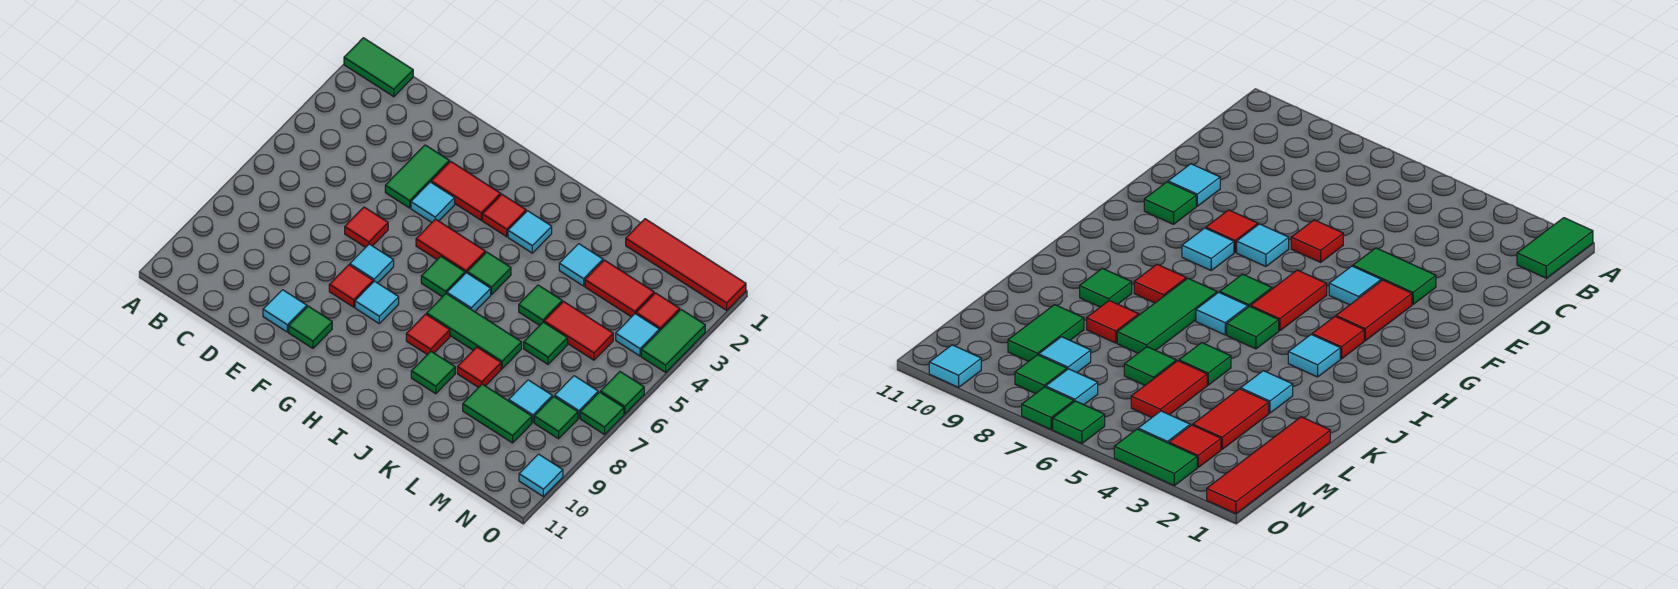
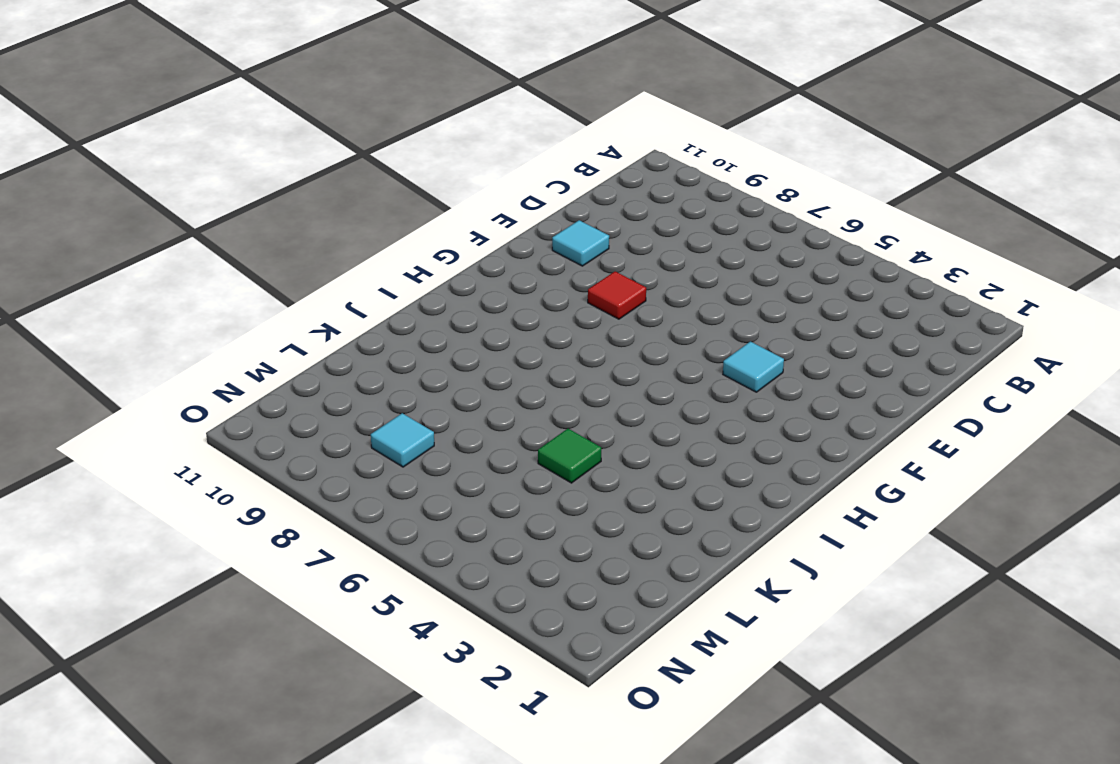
none -> green tile A1:B1 level 1
none -> green tile E3:E4 level 1
none -> red tile E6 level 1
none -> red tile F3:G3 level 1

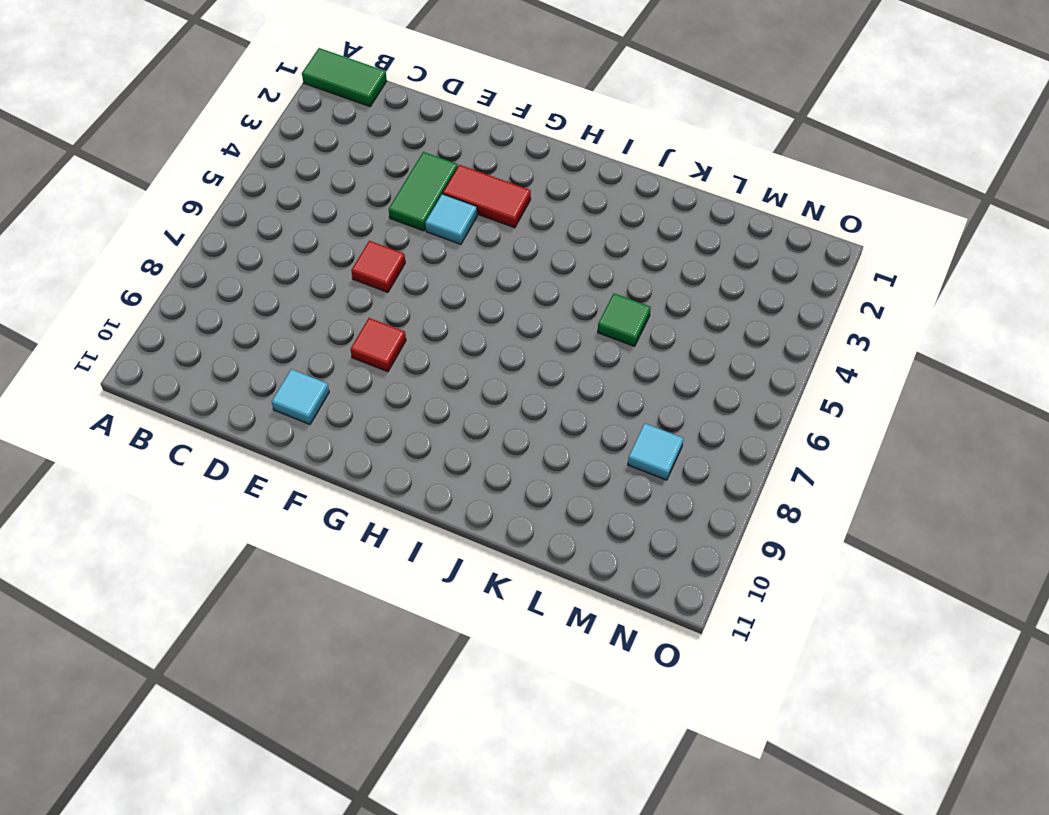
none -> cyan tile F7 level 1
none -> green tile F10 level 1
none -> red tile G5:H5 level 1
none -> cyan tile G8 level 1

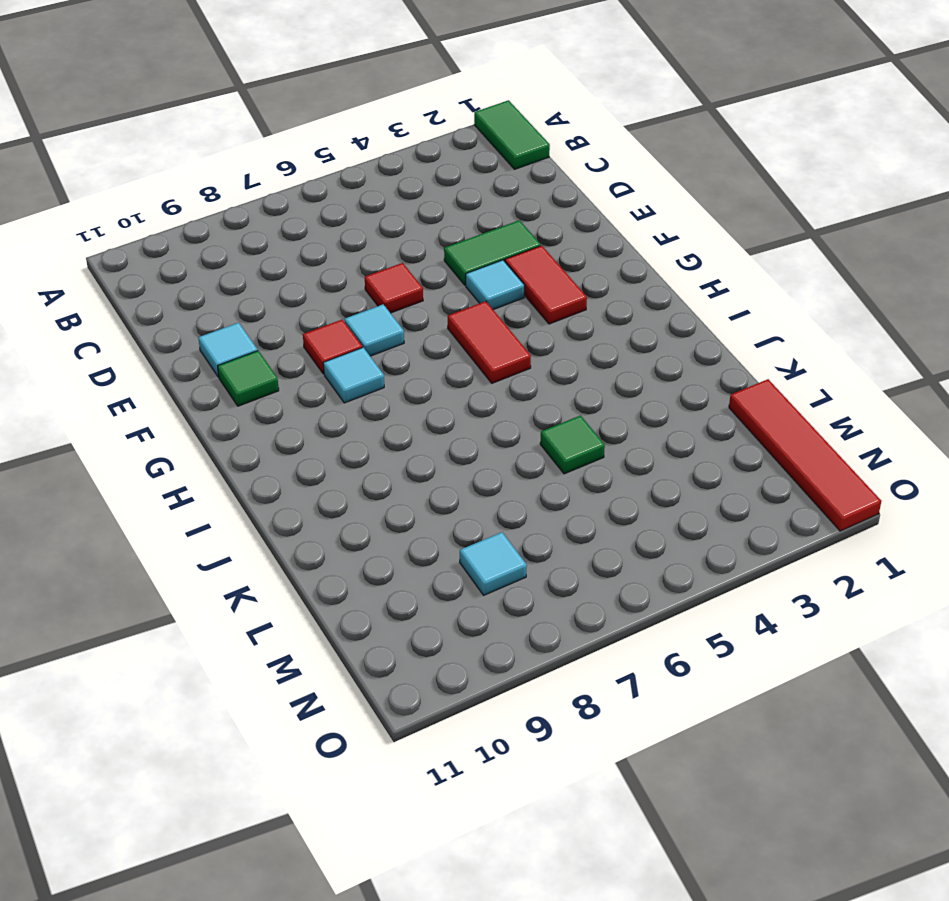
none -> red tile H3 level 1
none -> green tile H6 level 1
none -> cyan tile I3 level 1
none -> green tile I5 level 1

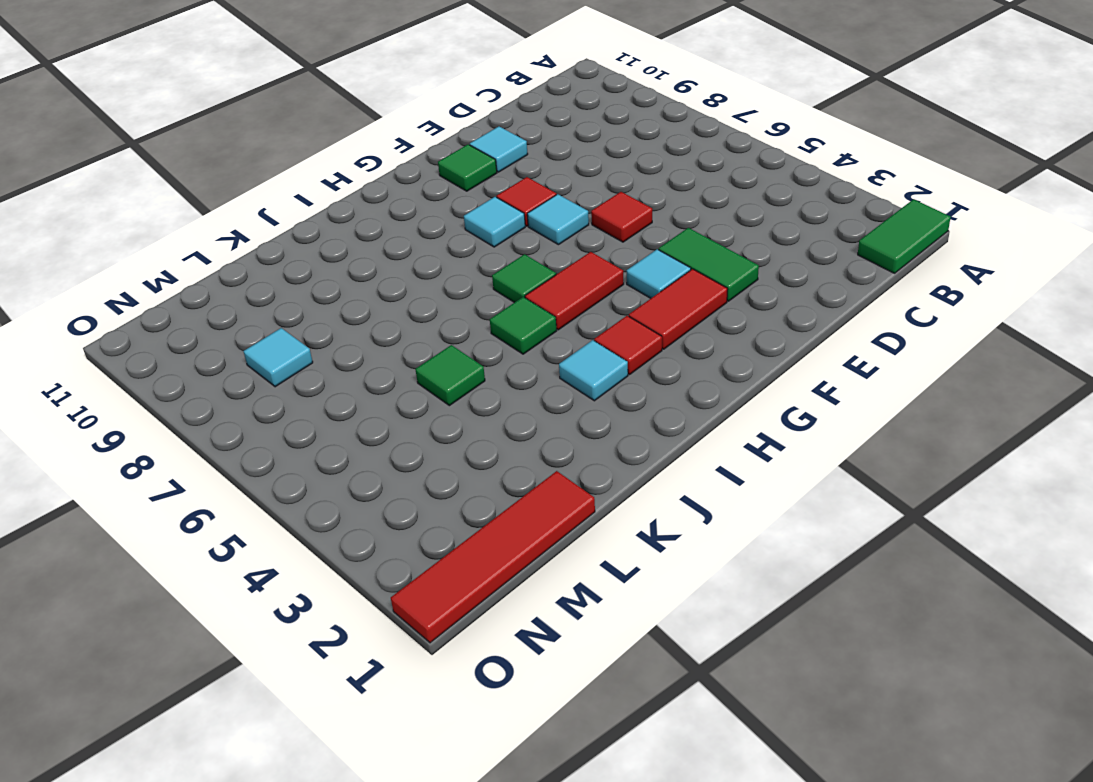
none -> cyan tile I6 level 1
none -> green tile I7:K7 level 1
none -> red tile I8 level 1
none -> green tile J9 level 1

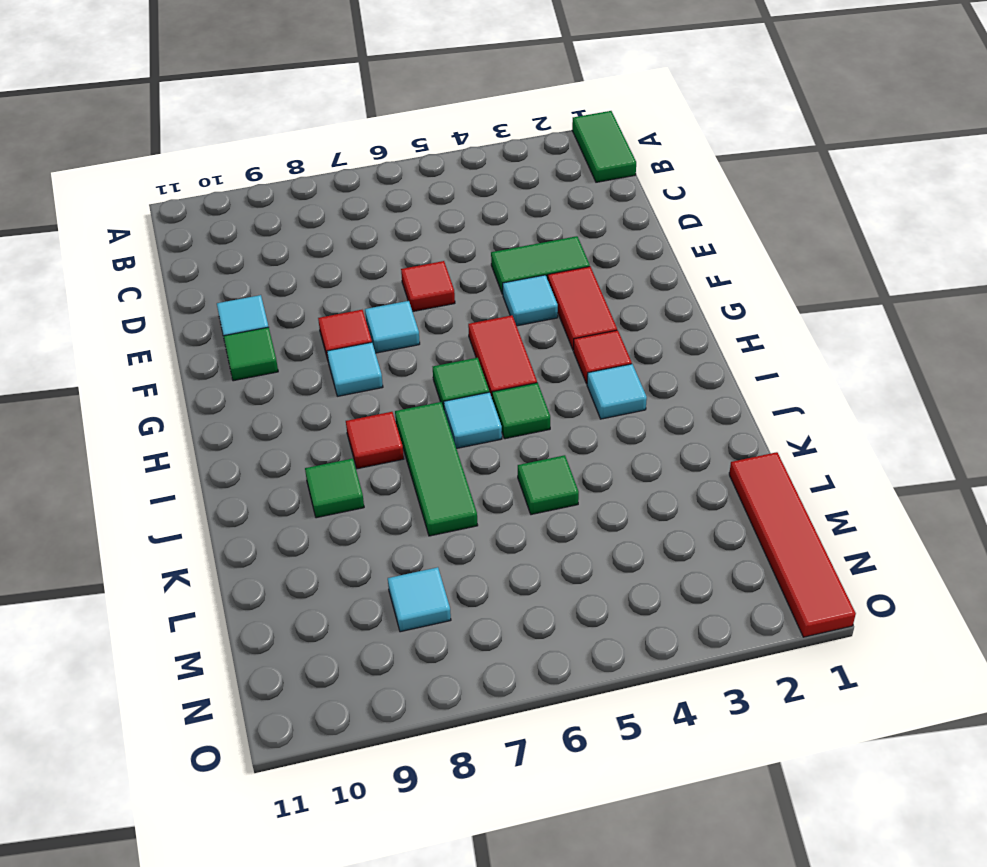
none -> cyan tile K3 level 1
none -> red tile K8 level 1
none -> red tile L3:M3 level 1
none -> red tile L5:M5 level 1

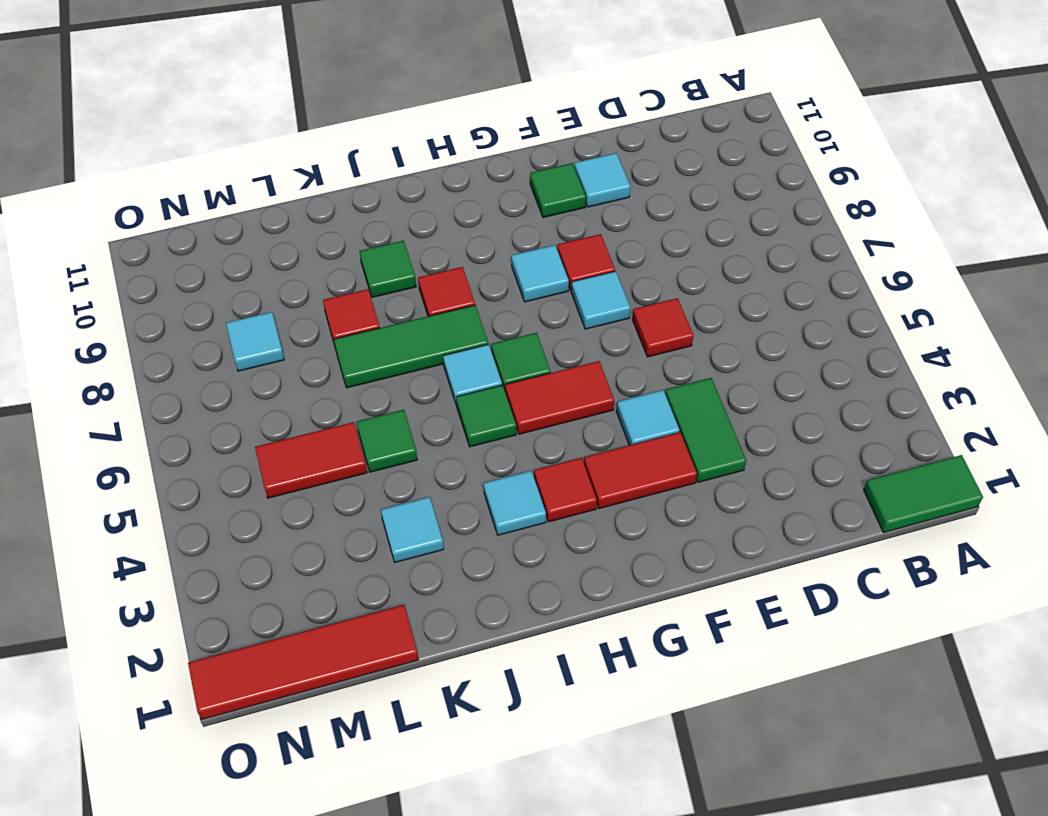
none -> red tile L3:M3 level 1
none -> green tile L6 level 1
none -> green tile L9:M9 level 1
none -> red tile N3 level 1

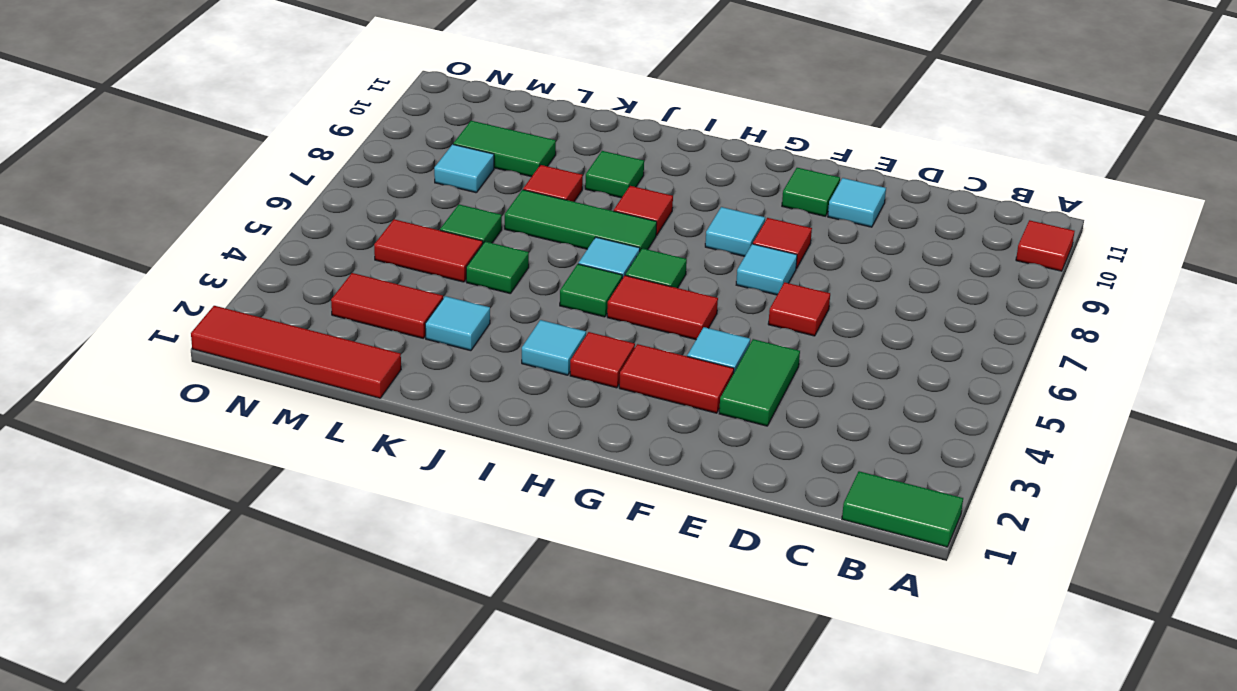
red tile A10 level 1 -> red tile N3 level 1
none -> cyan tile N4 level 1
none -> cyan tile N7 level 1
none -> green tile N8 level 1
none -> green tile O3:O4 level 1

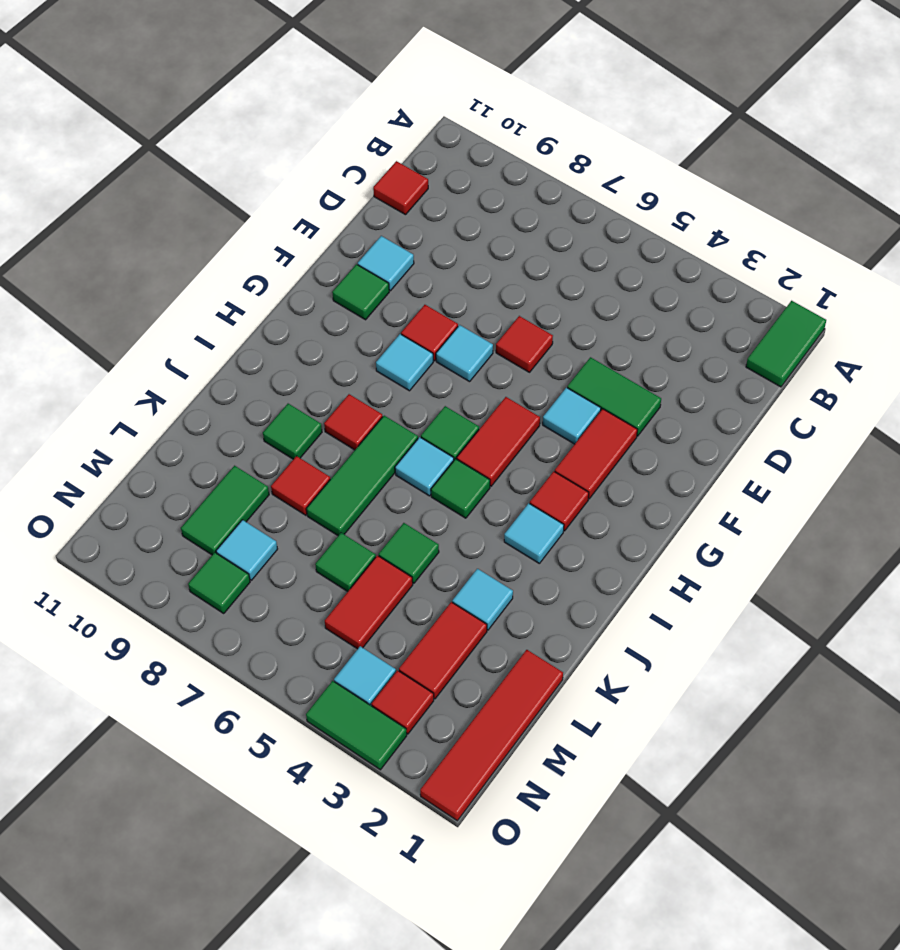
red tile C11 level 1 -> none
none -> cyan tile N7 level 1
none -> green tile O6 level 1
none -> green tile O7 level 1
none -> cyan tile O10 level 1

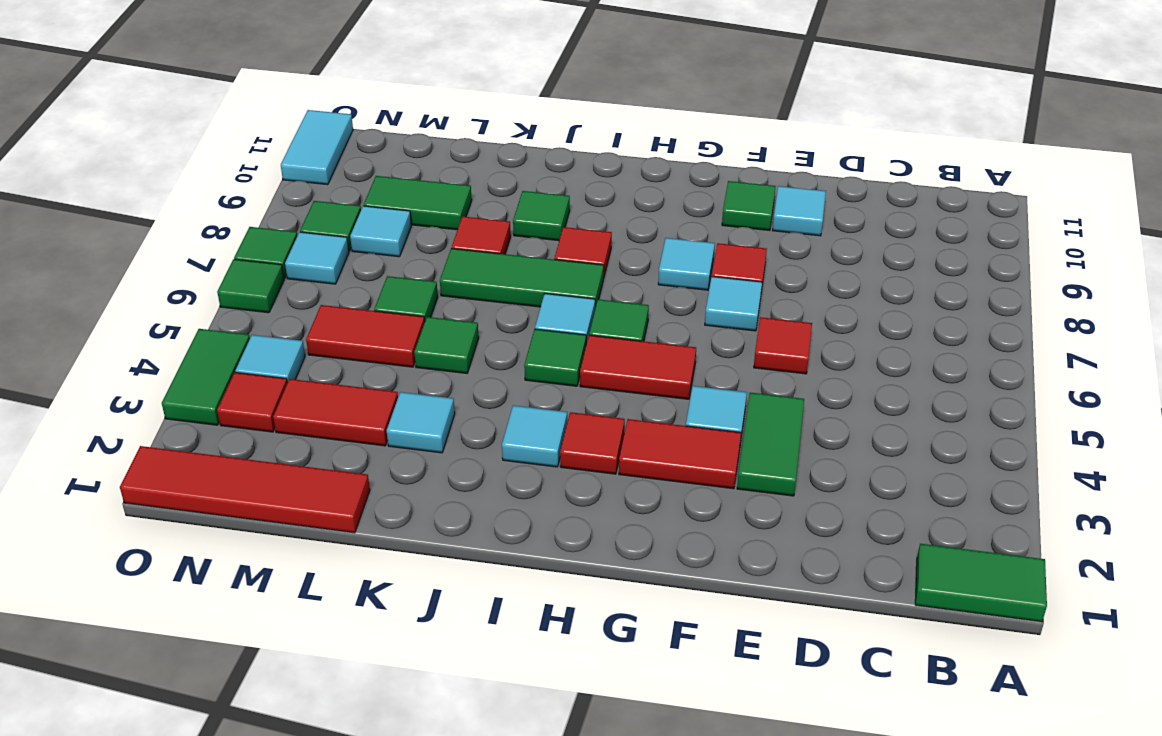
cyan tile O10:O11 level 1 -> cyan tile O10 level 1

